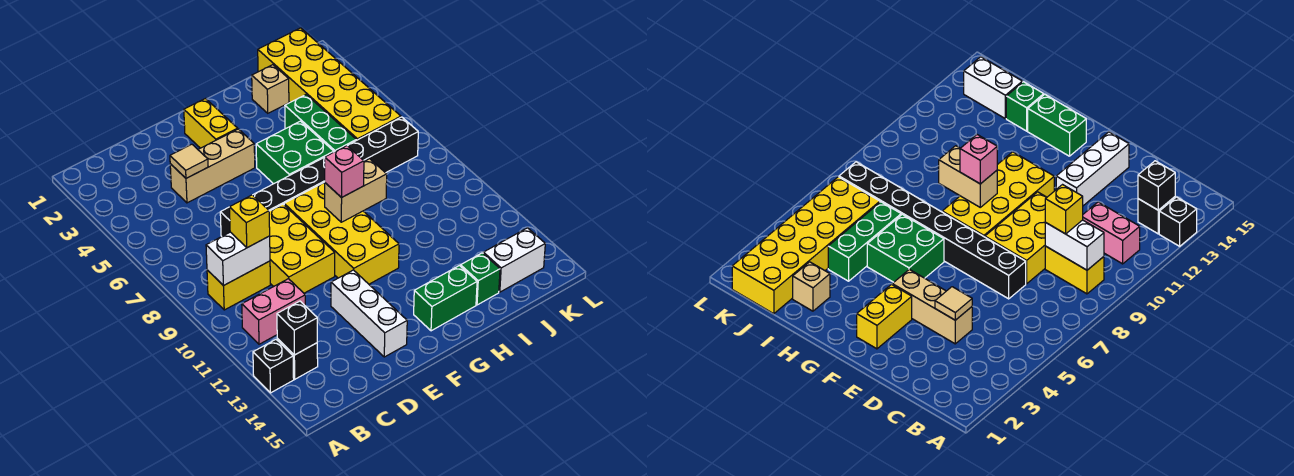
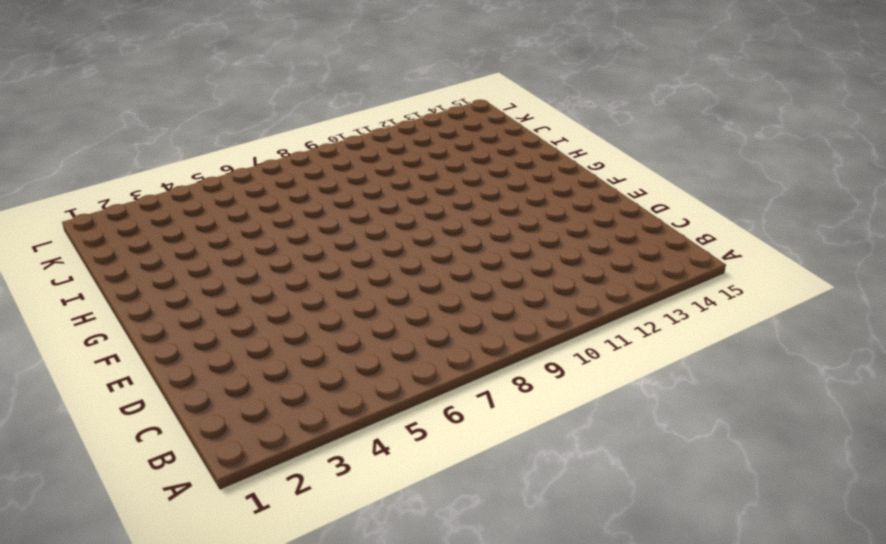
none -> black brick A13 level 1
none -> yellow brick B9:C9 level 1
none -> pink brick B11:C11 level 1

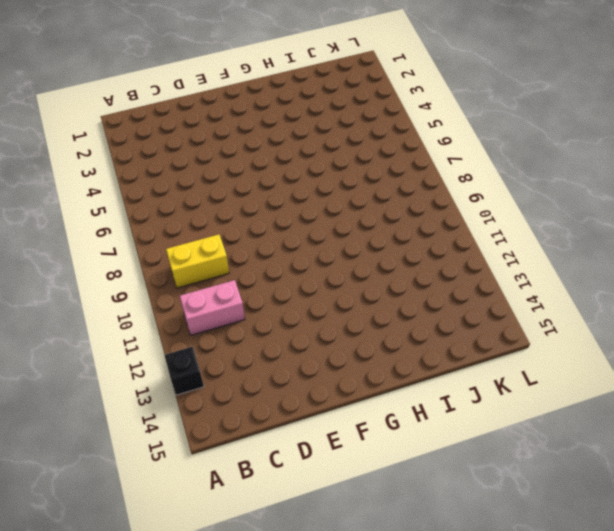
none -> black brick B13 level 1
none -> tan brick D4:F4 level 1
none -> black brick D7:K7 level 1

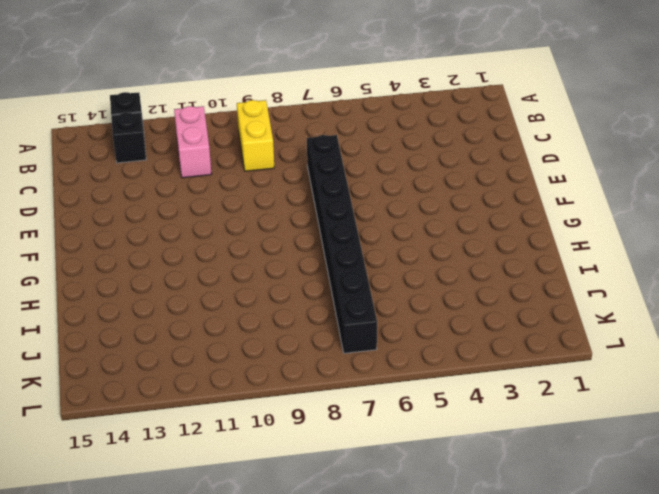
none -> tan brick D4:F4 level 1
none -> yellow brick D8:E10 level 1
none -> white brick E12:E14 level 1

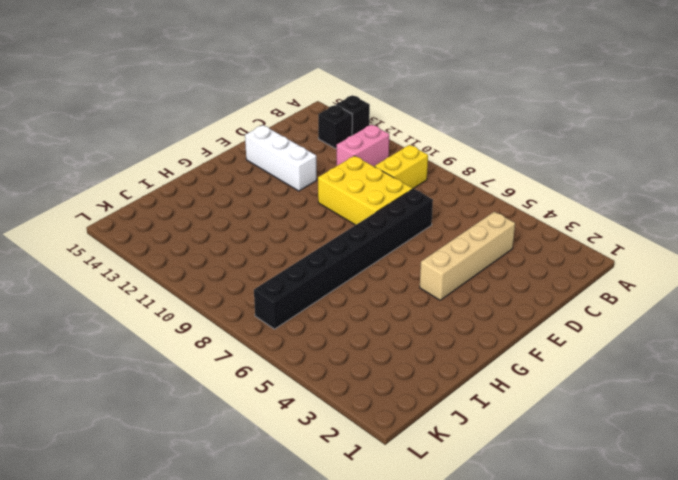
tan brick C4:F4 level 1 -> tan brick D4:F4 level 1
none -> yellow brick F2:F3 level 1
none -> yellow brick F8:G11 level 1
none -> green brick G5:H6 level 1

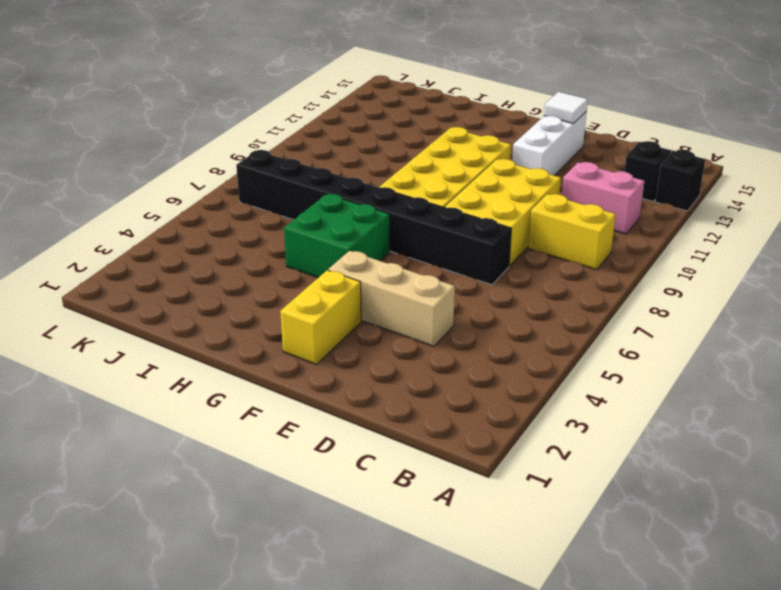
white tile E14 level 2 -> none
none -> green brick G14:H14 level 1
none -> tan brick I2 level 1
none -> green brick I4:I6 level 1

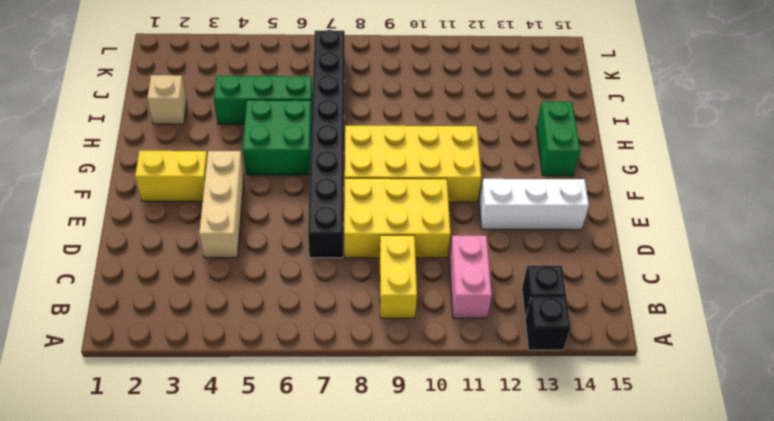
none -> green brick I14 level 1
none -> yellow brick J1:K6 level 1
none -> white brick J14:K14 level 1

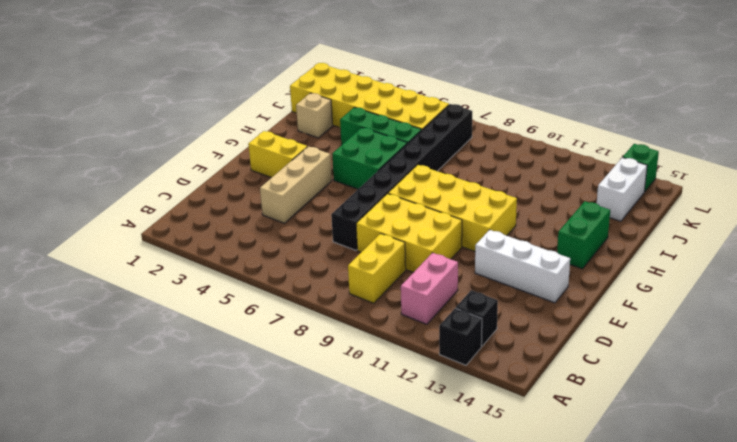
green brick L14 level 1 -> green brick I14 level 1
none -> white brick B9:C9 level 2
none -> black brick B13 level 2
none -> tan tile D4 level 2

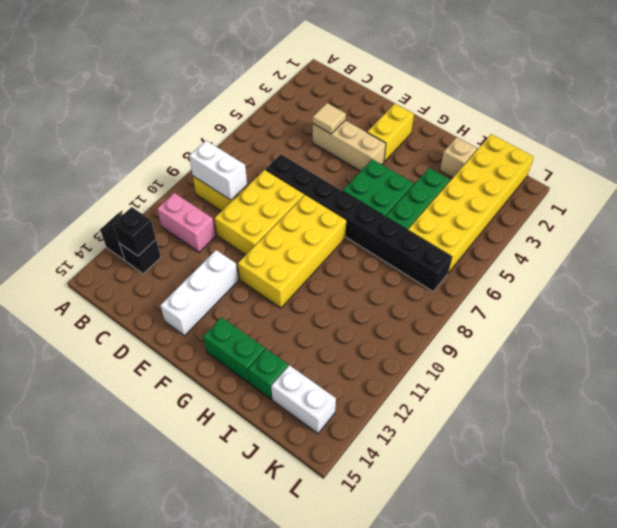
none -> tan brick G9:H9 level 2
none -> yellow brick C9 level 3
none -> pink brick G9 level 3

